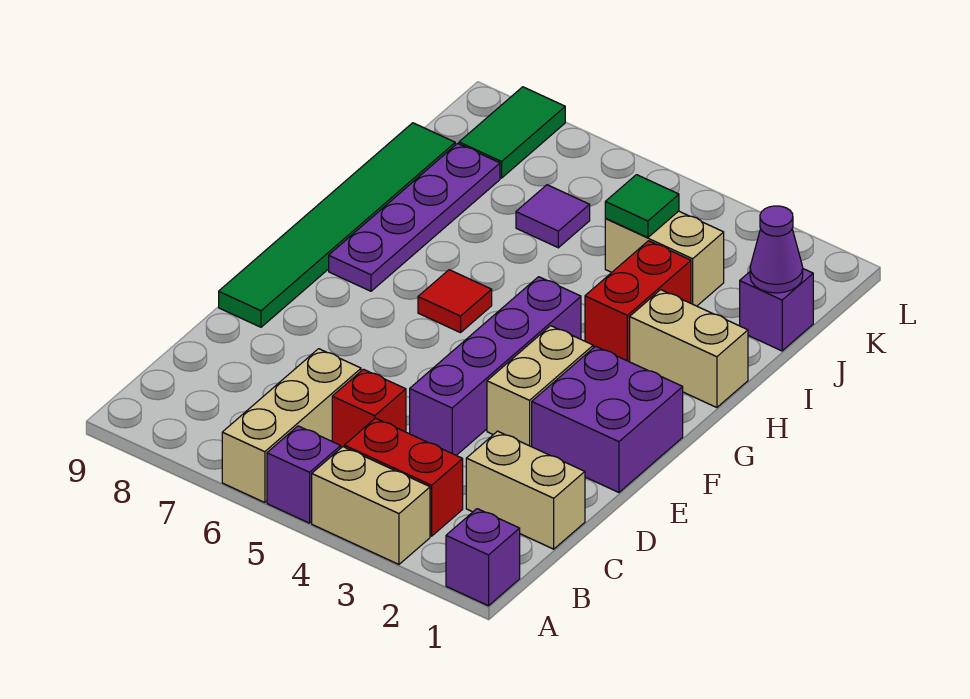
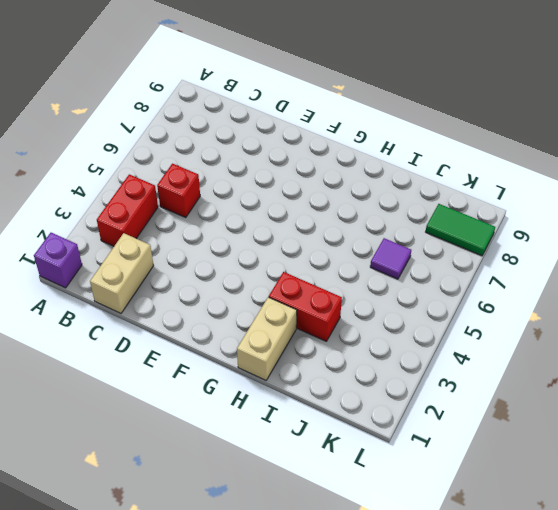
none -> tan brick A3:A4 level 1
none -> purple brick A5 level 1
none -> tan brick A6:C6 level 1

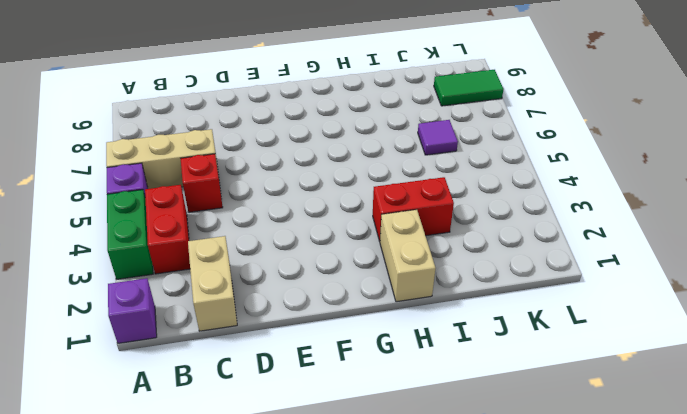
green brick A3:A4 level 1 -> tan brick A3:A4 level 1
none -> purple brick D4:G4 level 1
none -> purple brick E1:F2 level 1
none -> tan brick E3:F3 level 1

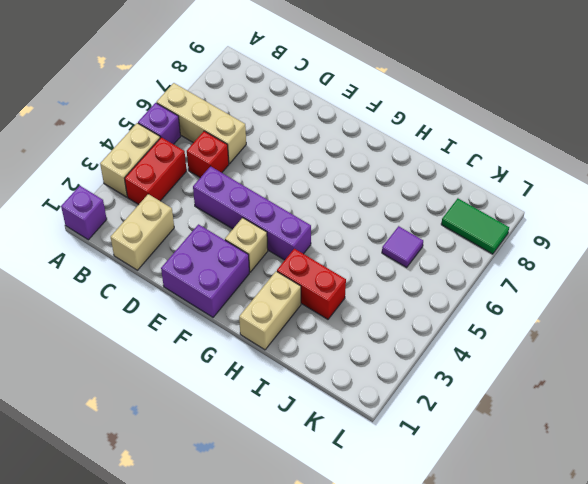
tan brick F3 level 1 -> tan brick E3:F3 level 1
none -> green tile E9:J9 level 1
none -> red tile G6 level 1
none -> purple plate G8:J8 level 1

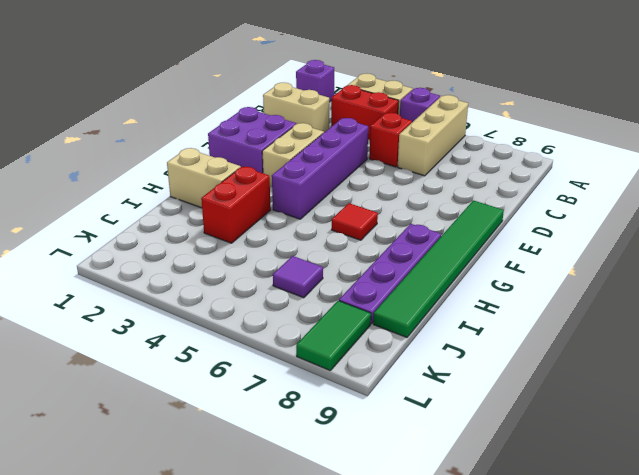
none -> purple brick J1 level 1
none -> tan brick J3:J4 level 1
none -> purple cone J1 level 2

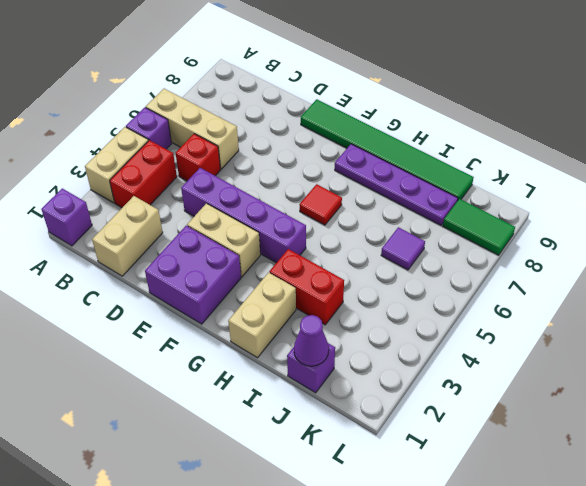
none -> tan brick J3:J4 level 1
none -> green tile J4 level 2

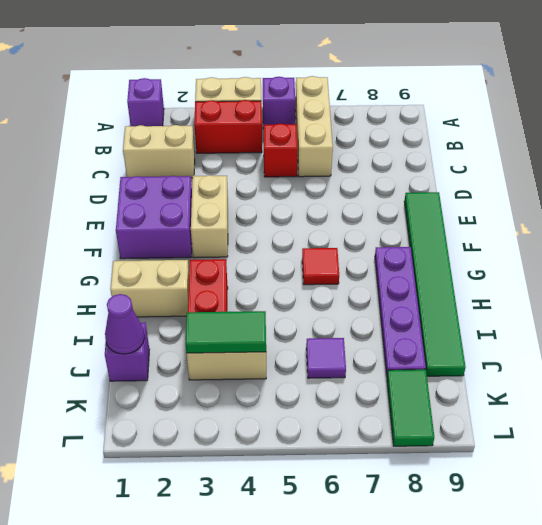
green tile J3:J4 level 2 -> green tile J4 level 2
none -> purple brick D4:G4 level 1

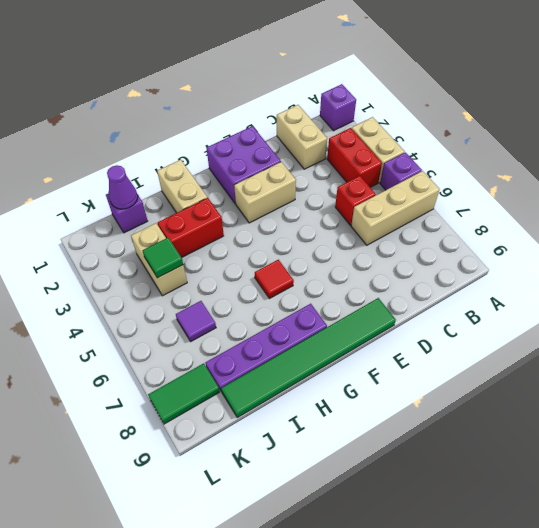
none -> purple brick D4:G4 level 1

